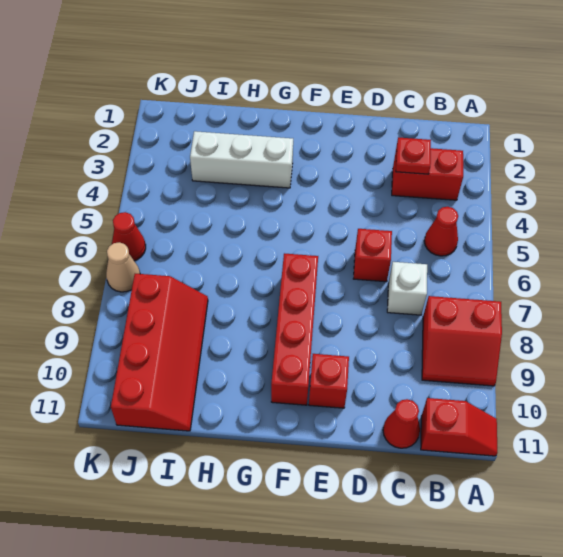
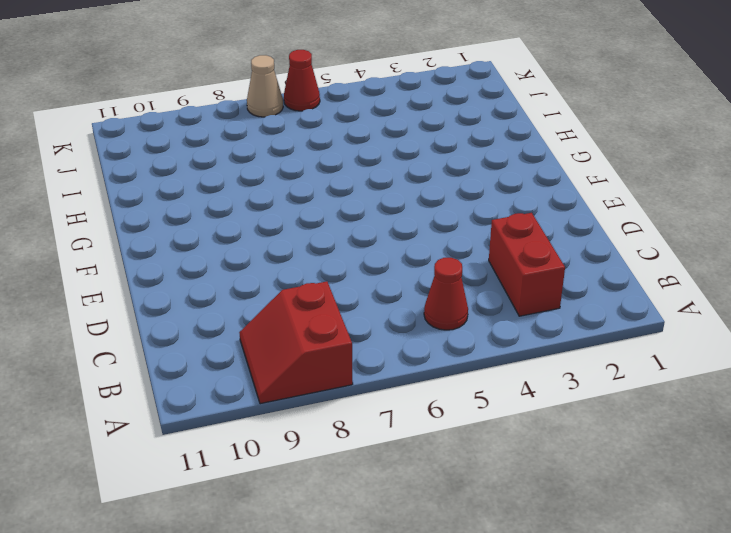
none -> red slope A11:B11 level 1 top B
none -> white brick C7 level 1
none -> red cone C11 level 1

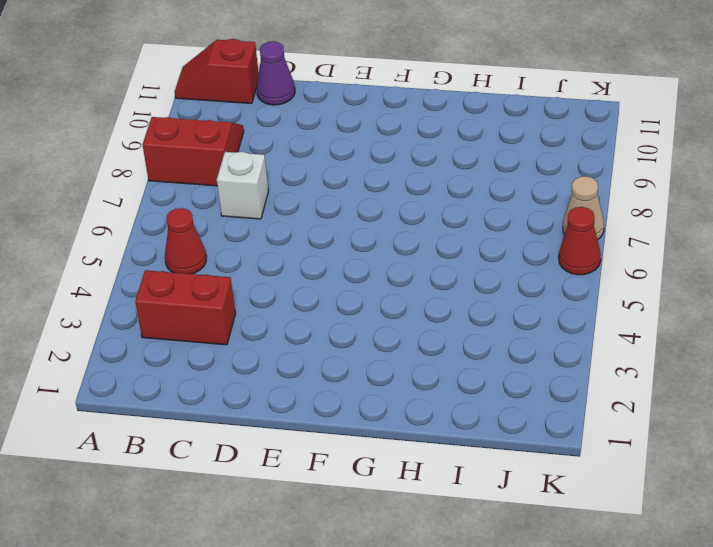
purple cone C11 level 1 -> red cone C11 level 1
none -> red brick D6 level 1
none -> red brick E10 level 1
none -> red brick F7:F10 level 1

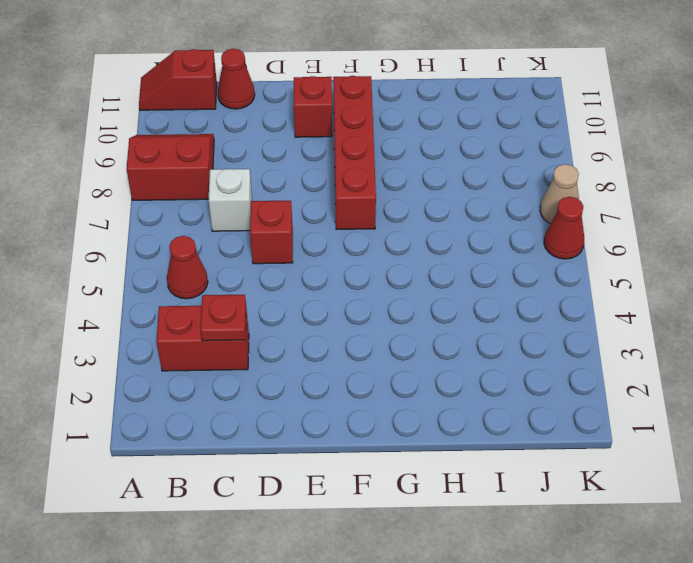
none -> white brick G3:I3 level 1
none -> red slope I8:J11 level 1 top J

